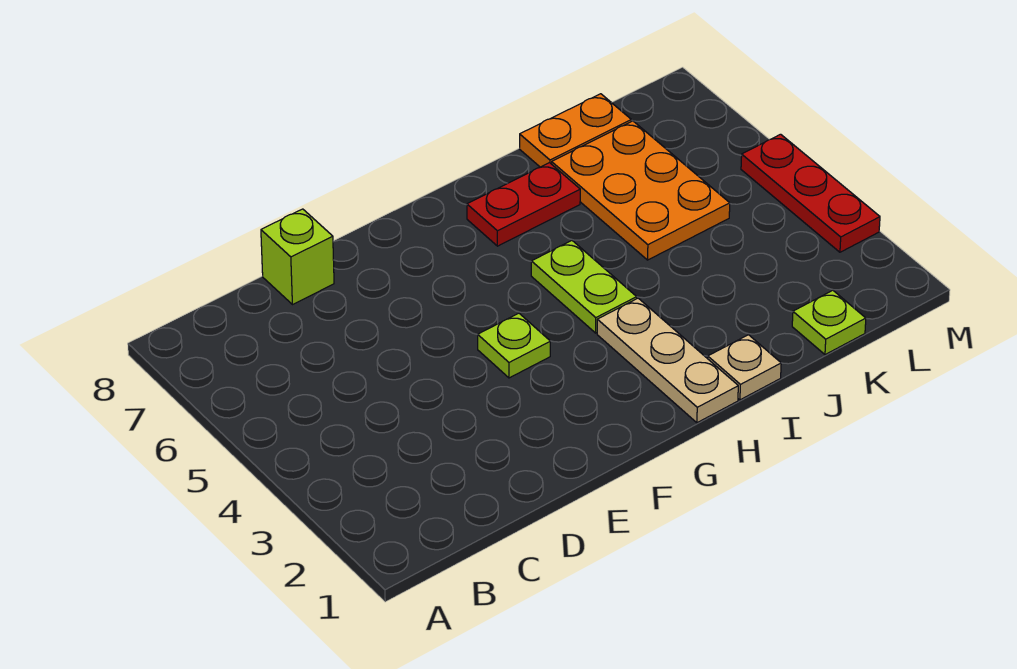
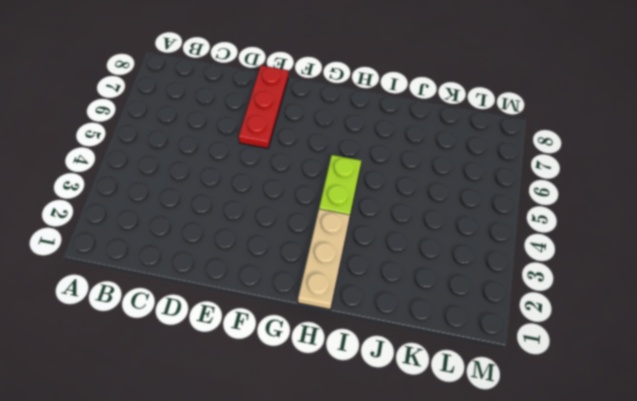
red plate E6:E8 level 1 -> red plate M3:M5 level 1
none -> lime brick D8 level 1
none -> lime plate F4 level 1

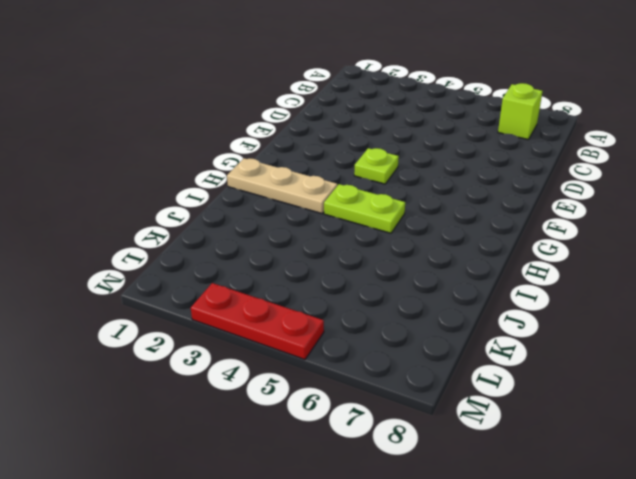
lime brick B7 level 1 -> lime brick D8 level 1
none -> red plate H7:I7 level 1
none -> tan plate I1 level 1

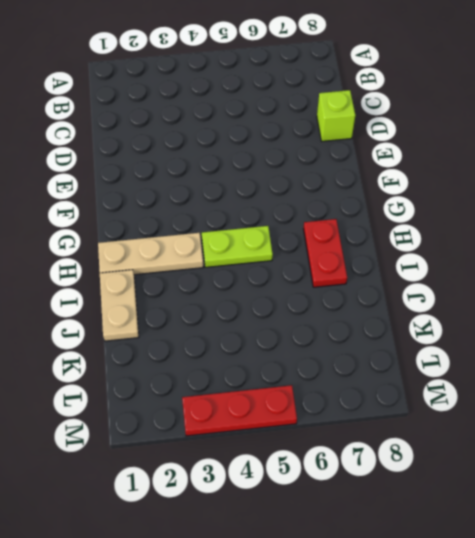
tan plate I1:J1 level 1 -> tan plate I1 level 1
none -> lime plate F4 level 1
none -> orange plate J5:K7 level 1

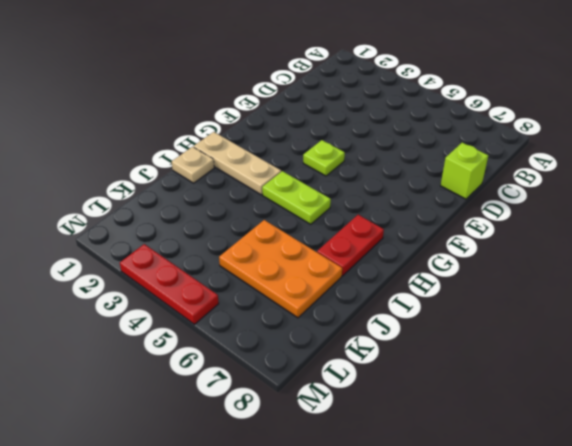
none -> orange plate J8:K8 level 1
none -> lime plate K1 level 1

